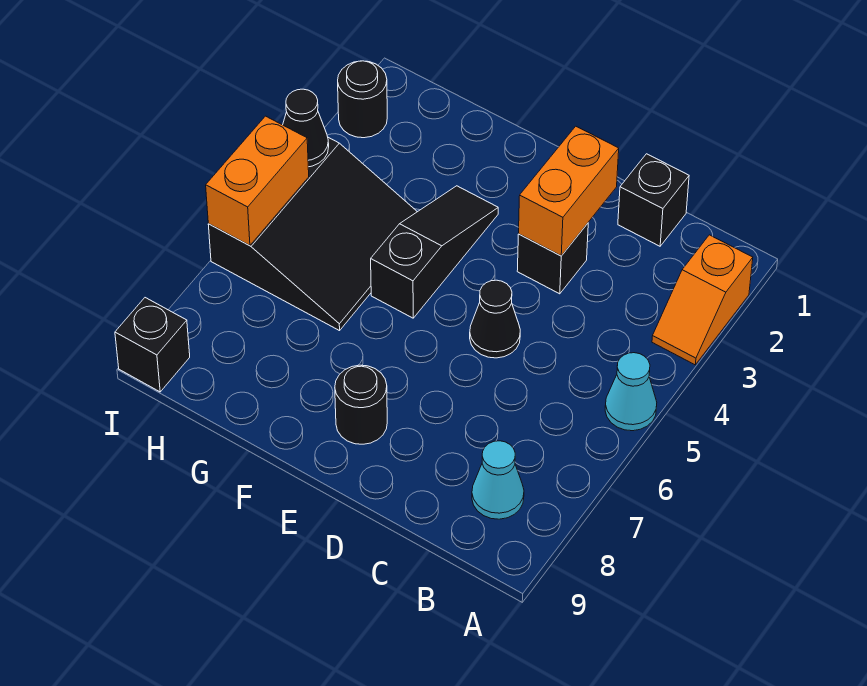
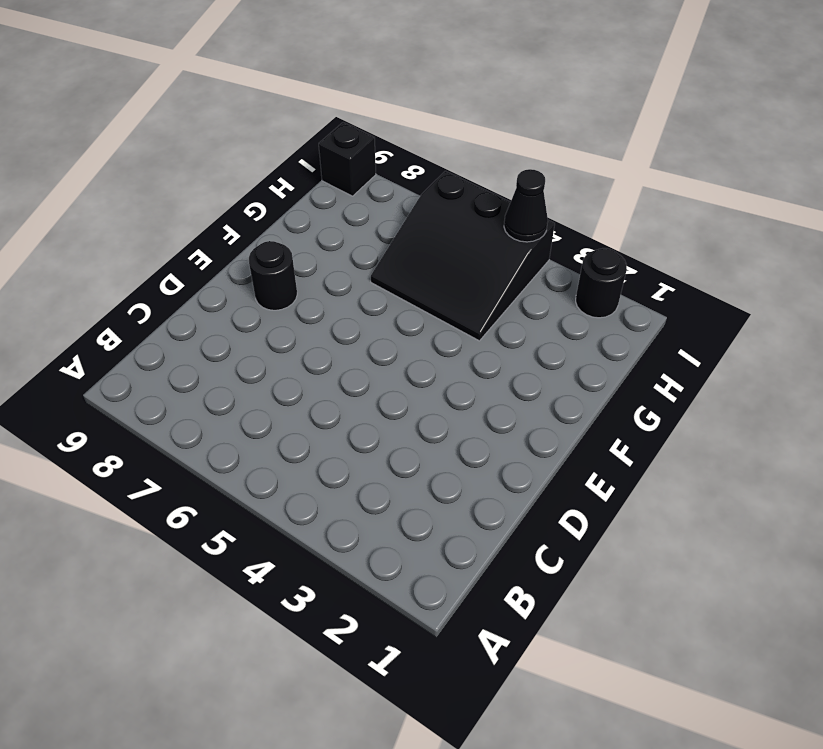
none -> orange slope A2:A3 level 1 top 2
none -> cyan cone A5 level 1
none -> cyan cone B8 level 1

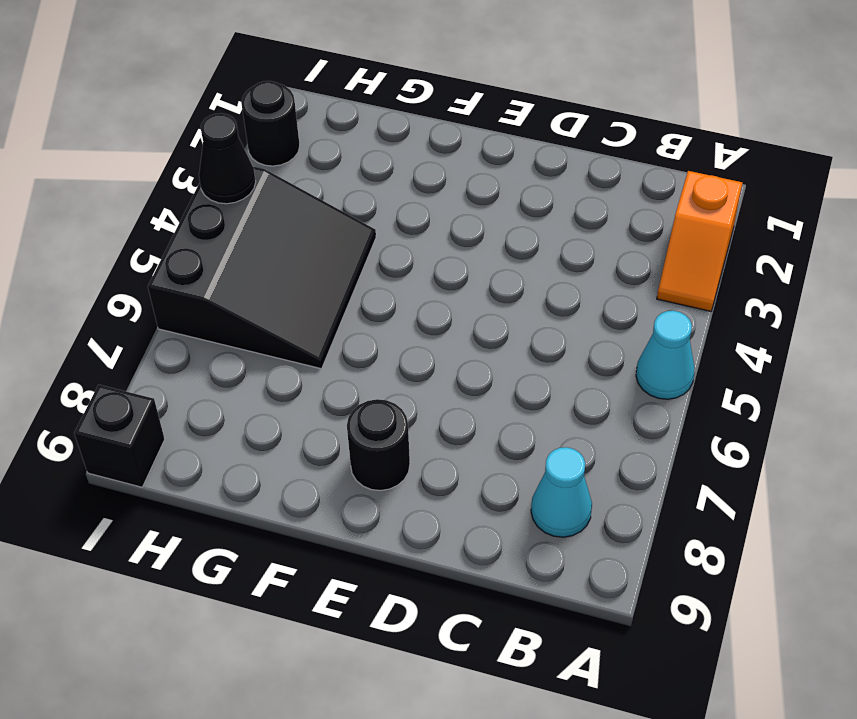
none -> black brick C1 level 1
none -> black brick D3 level 1
none -> black cone D5 level 1

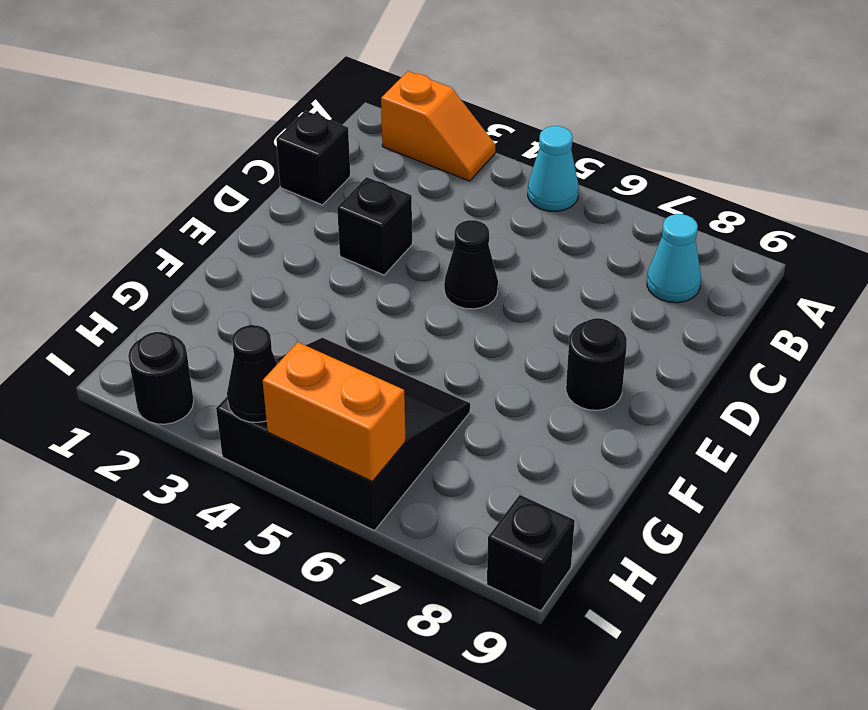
none -> black slope F3:F5 level 1 top 5
none -> orange brick D2:D3 level 2

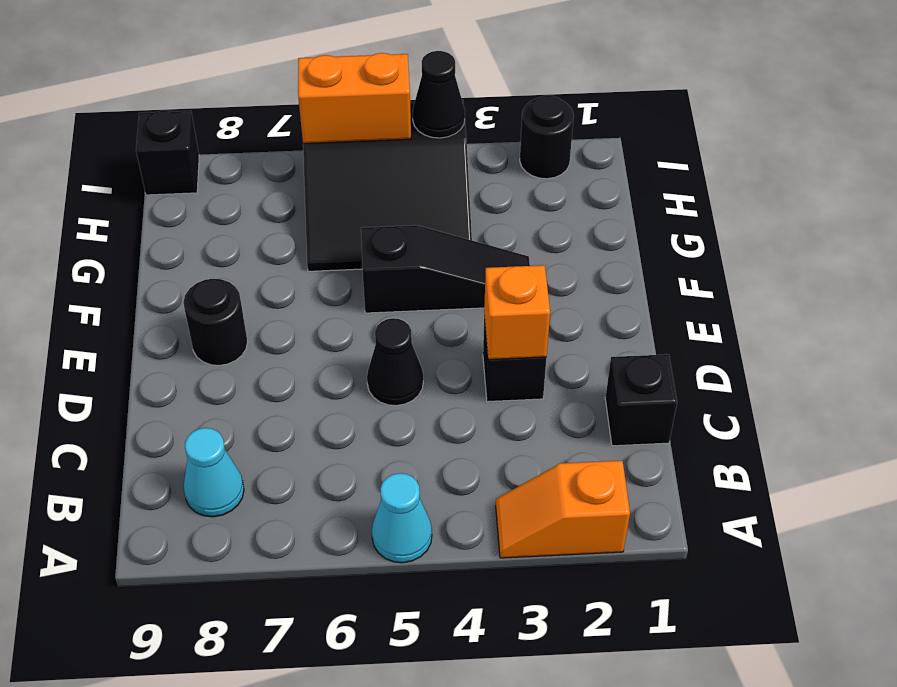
orange brick D3 level 2 -> orange brick D2:D3 level 2

